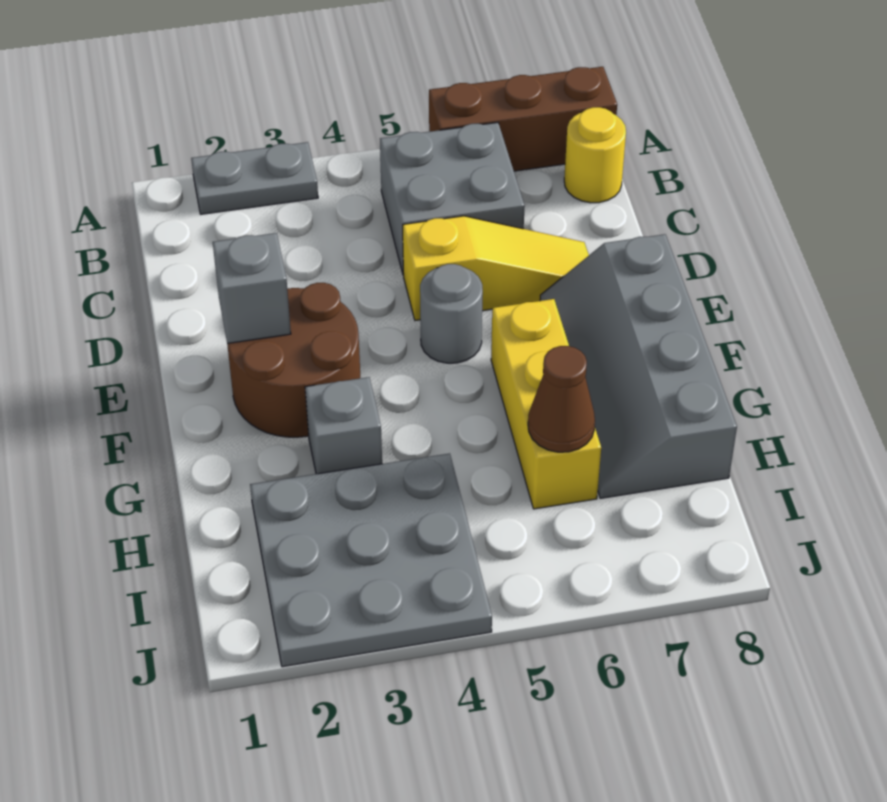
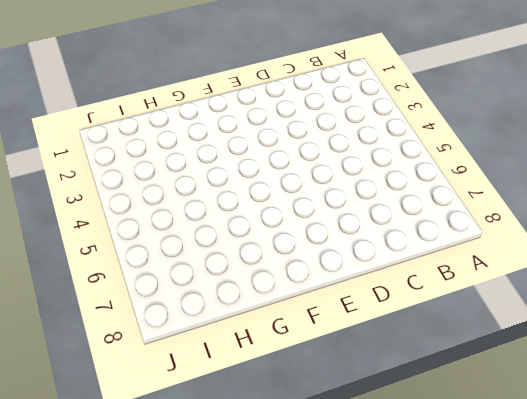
none -> grey plate A2:A3 level 1
none -> brown brick A6:A8 level 1
none -> grey brick B5:C6 level 1

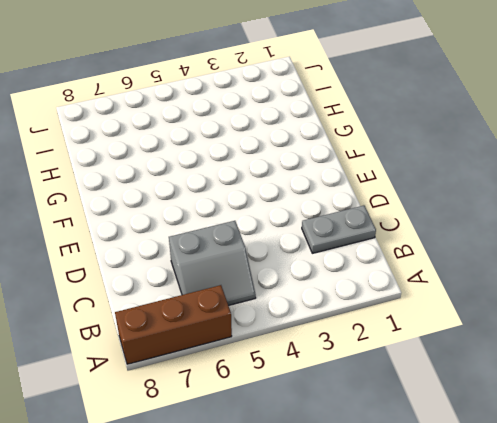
grey slope B5:C6 level 1 top C -> grey brick B5:C6 level 1
grey plate C1:C2 level 1 -> grey plate A2:A3 level 1
none -> yellow round brick B8 level 1
none -> yellow slope D5:D7 level 1 top 5
none -> brown round brick E2:F3 level 1

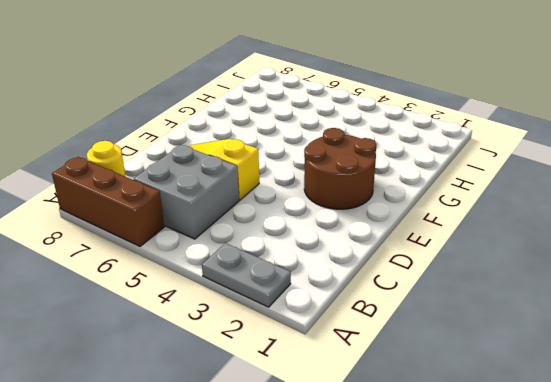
none -> grey round brick E5 level 1
none -> grey slope E7:H8 level 1 top 8
none -> yellow brick F6:H6 level 1

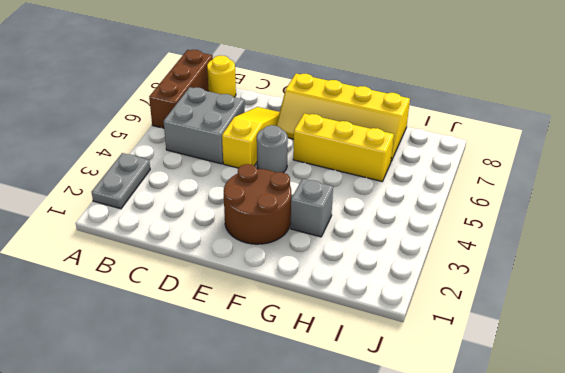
yellow slope E7:H8 level 1 top 8 -> grey slope E7:H8 level 1 top 8
none -> grey plate H2:J4 level 1
none -> grey brick E2 level 2
none -> brown cone H6 level 2

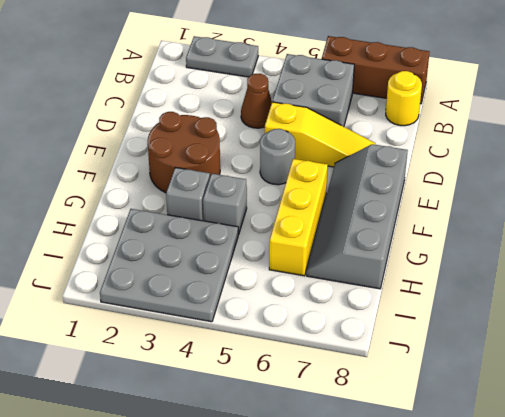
brown cone C4 level 1 -> brown cone H6 level 2
grey brick G4 level 1 -> grey brick E2 level 2

